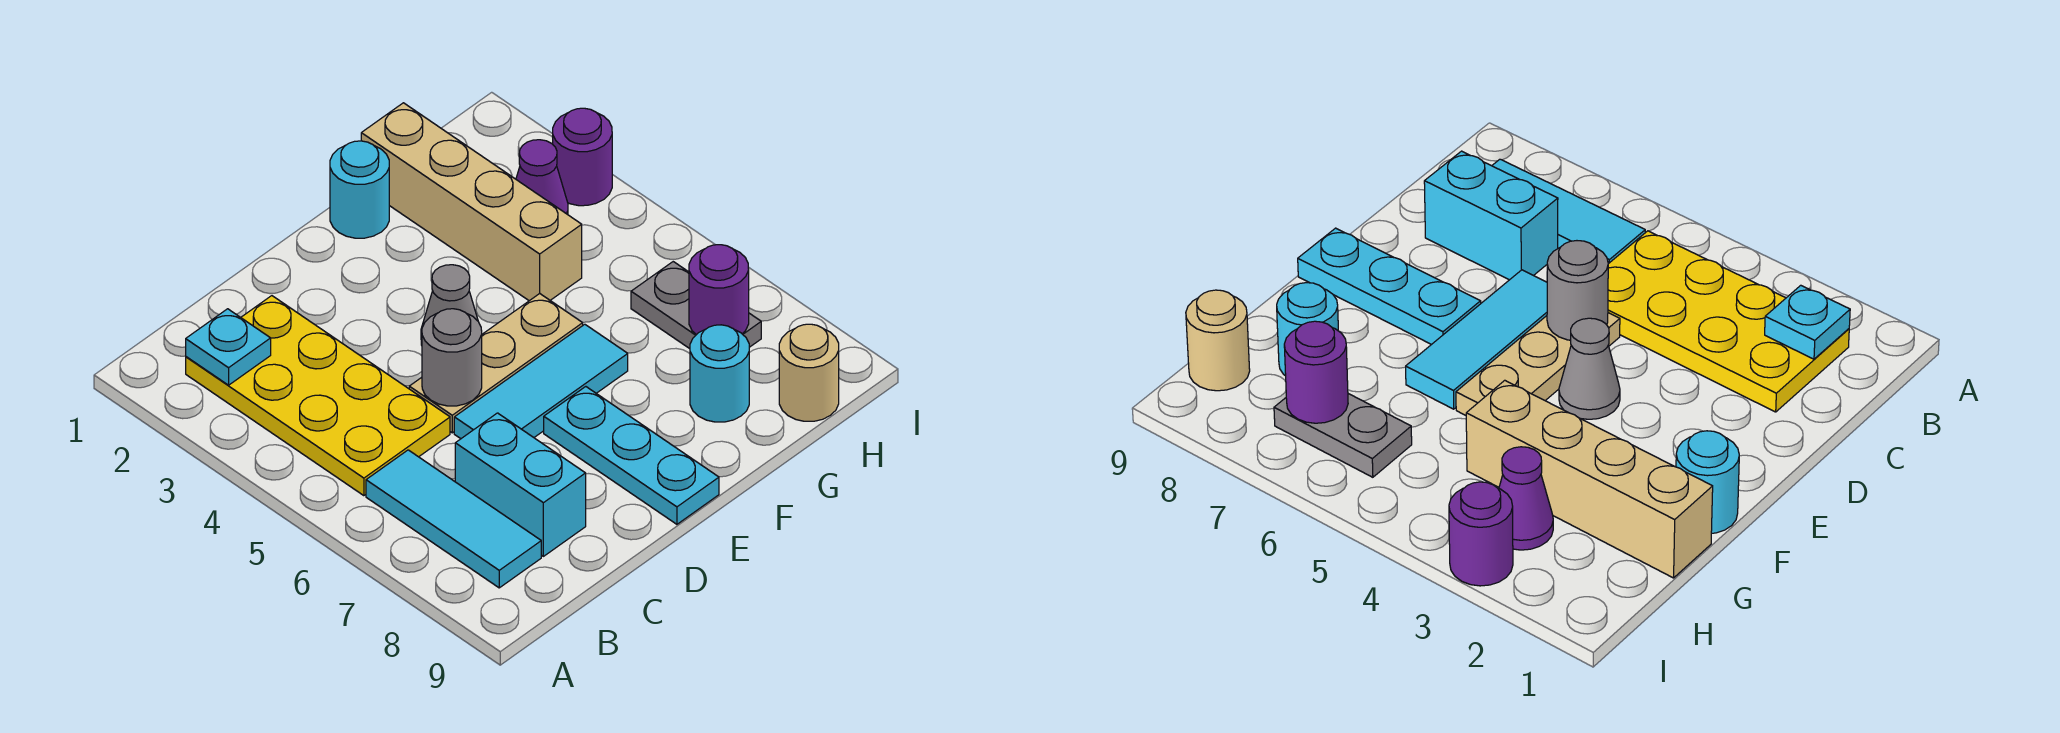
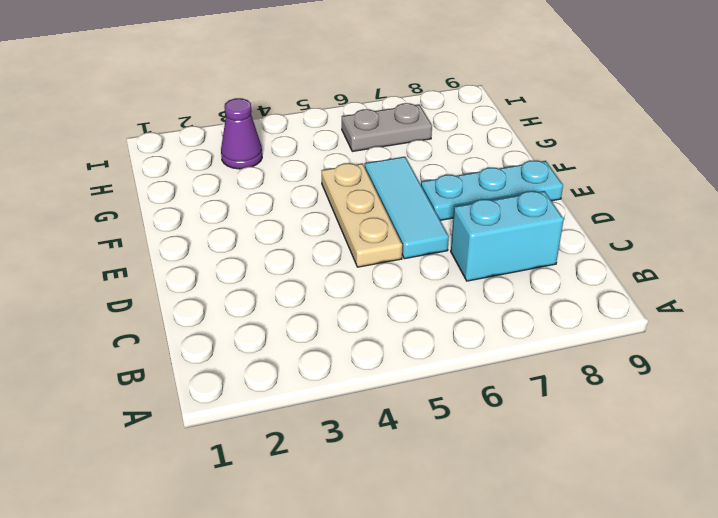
none -> yellow plate B2:C5 level 1
none -> cyan tile B6:B8 level 1
none -> grey cone E4 level 1

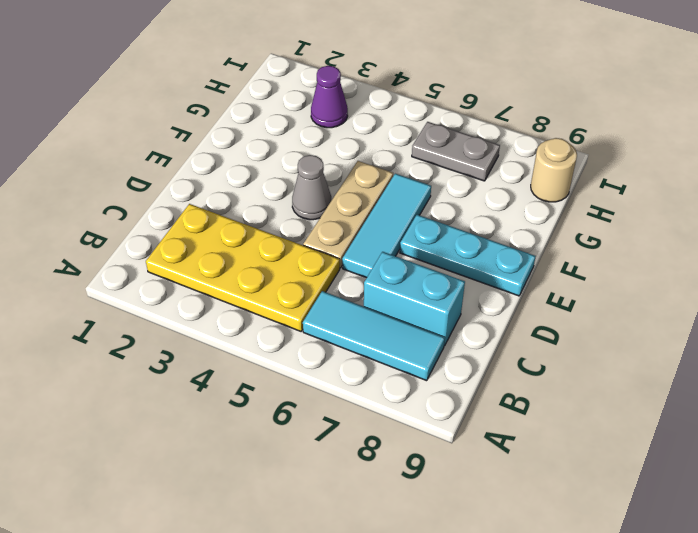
none -> cyan round brick F1 level 1
none -> tan brick G1:G4 level 1
none -> cyan round brick G8 level 1

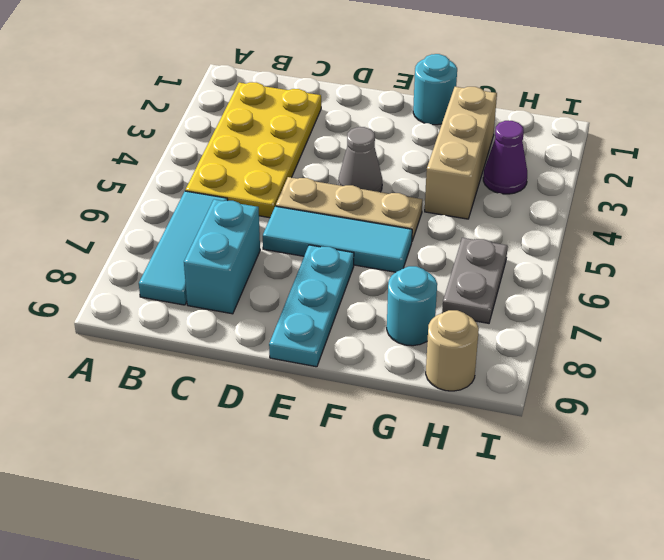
tan brick G2:G4 level 1 -> tan brick G1:G4 level 1
none -> purple round brick I3 level 1
none -> cyan plate B2 level 2
none -> grey round brick D5 level 2

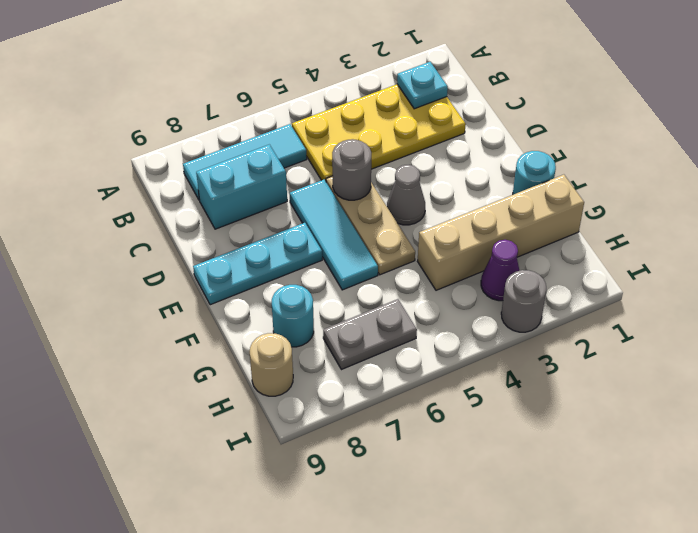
grey round brick I3 level 1 -> purple round brick I3 level 1
none -> purple round brick H7 level 2

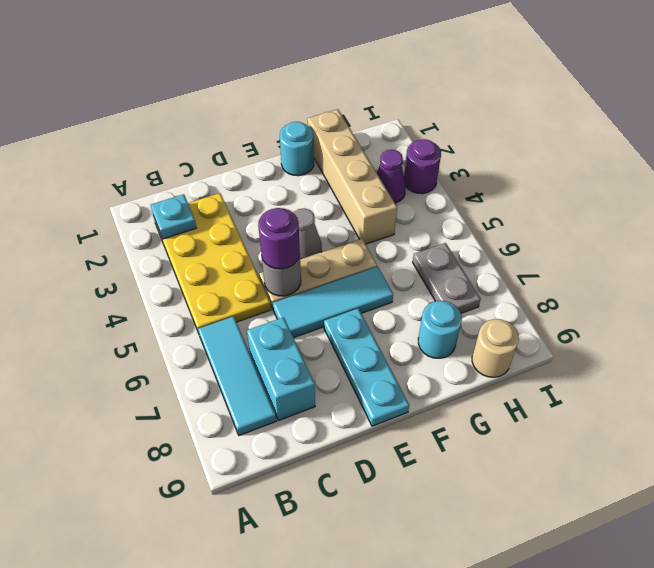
purple round brick D5 level 3 -> purple round brick H7 level 2

